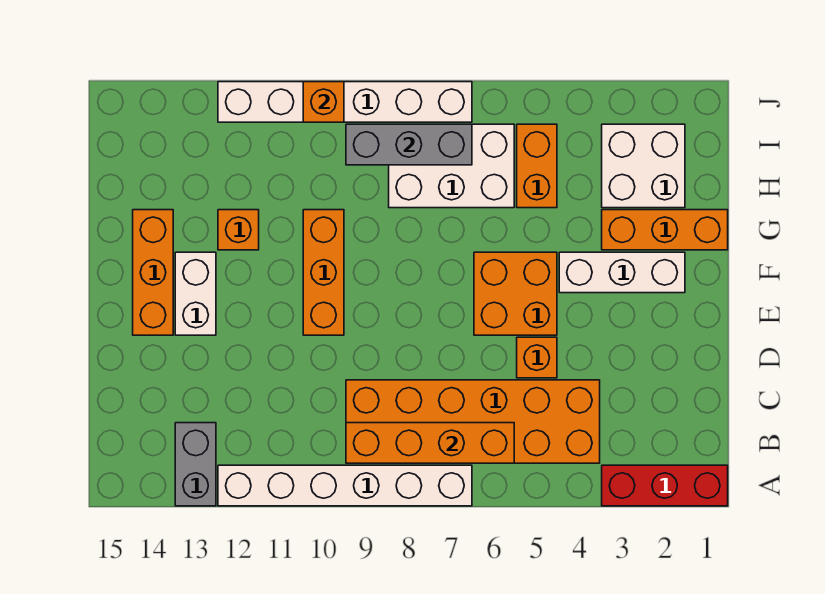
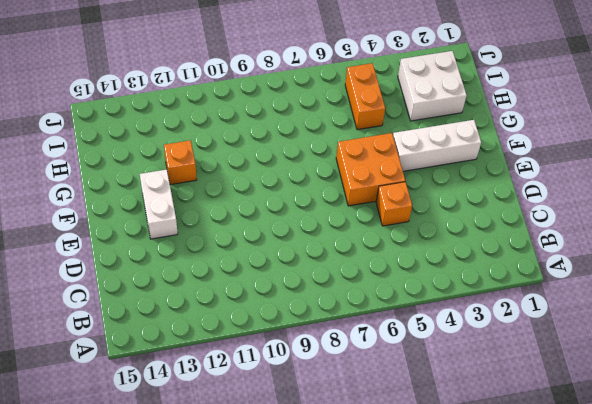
none -> red brick A1:A3 level 1
none -> white brick A7:A12 level 1
none -> grey brick A13:B13 level 1

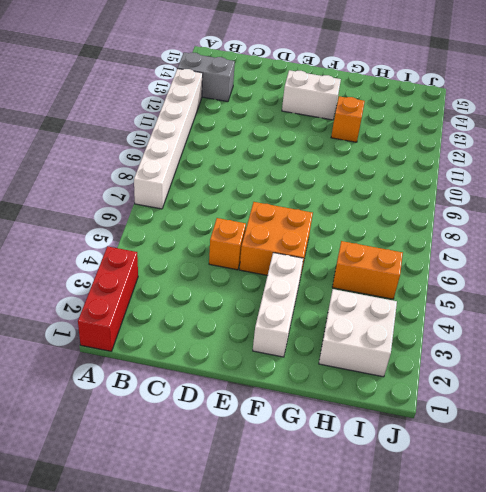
none -> orange brick B4:C9 level 1
none -> orange brick E10:G10 level 1
none -> orange brick E14:G14 level 1

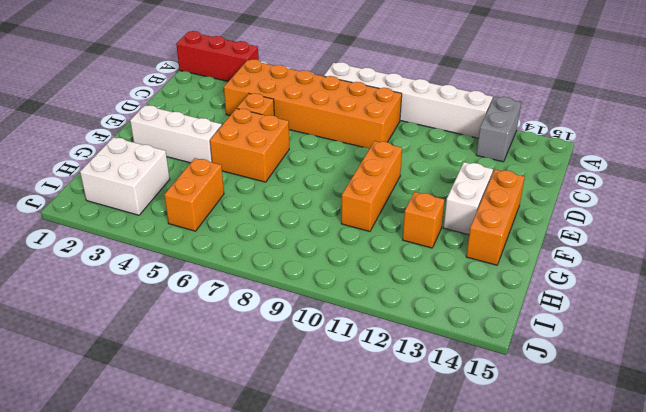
none -> orange brick G1:G3 level 1
none -> white brick H6:I8 level 1
none -> white brick J7:J12 level 1

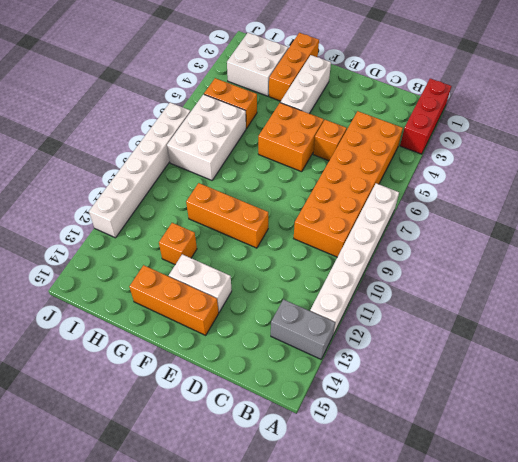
none -> orange brick B6:B9 level 2
none -> grey brick I7:I9 level 2
none -> orange brick J10 level 2

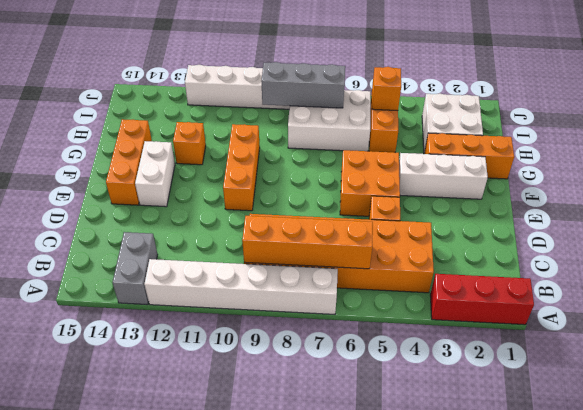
orange brick I5 level 2 -> orange brick J10 level 2

